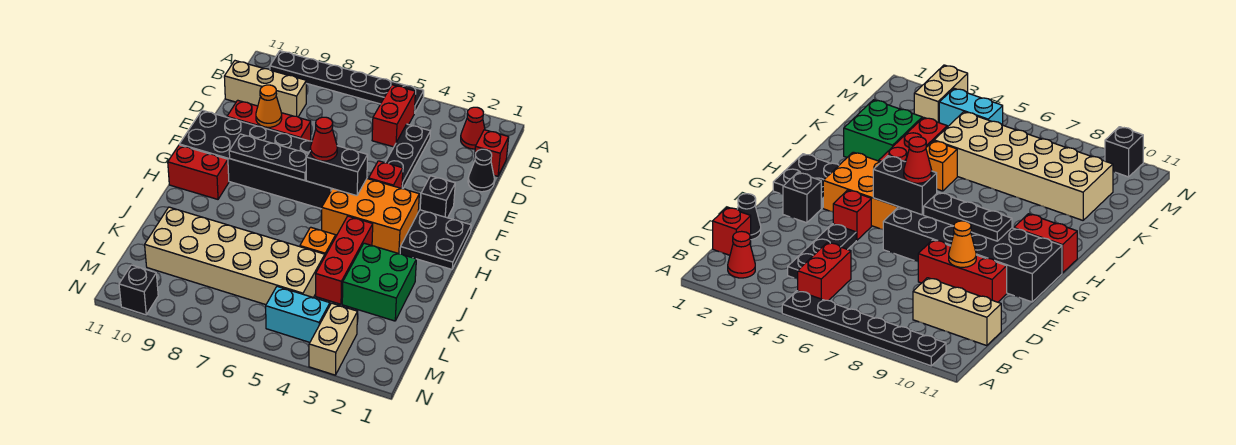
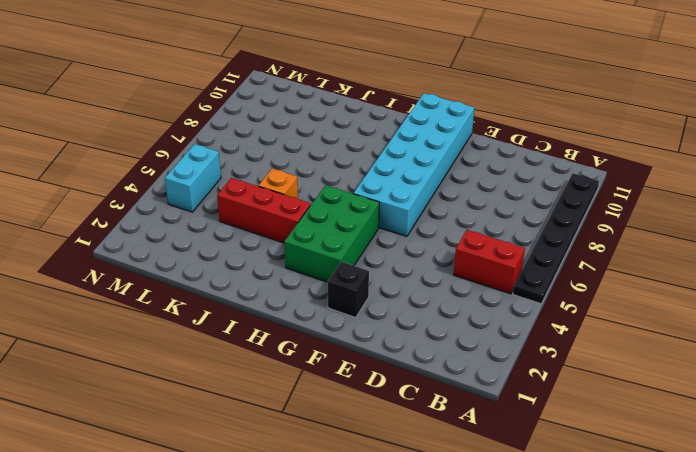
cyan brick F6:G11 level 1 -> black brick F6:G11 level 1
green brick G3:H5 level 1 -> orange brick G3:H5 level 1
none -> red cone B2 level 1
none -> red brick C1 level 1
none -> black plate C4:E4 level 1

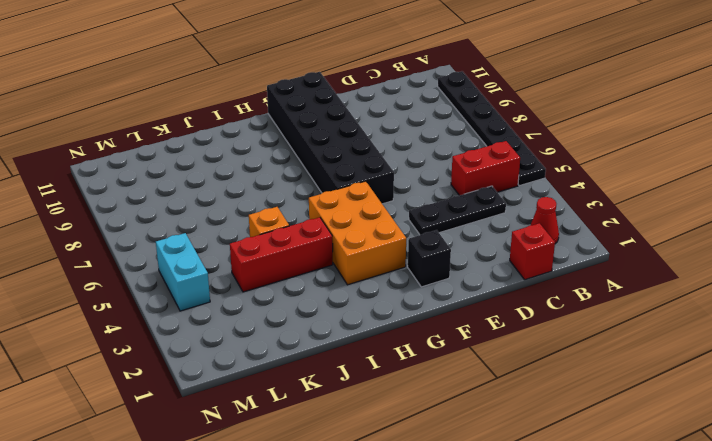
none -> tan brick C9:C11 level 1
none -> black cone D1 level 1
none -> red brick E8:E10 level 1

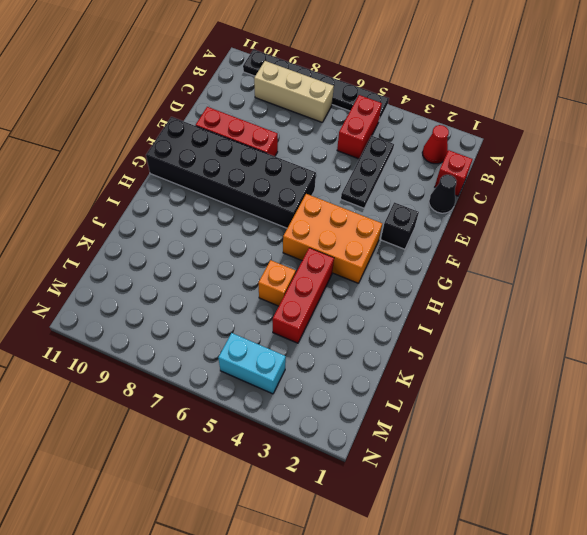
tan brick B7:B9 level 1 -> tan brick C9:C11 level 1
none -> red brick F4 level 1
none -> black plate G1:H2 level 1
none -> red brick H10:H11 level 1

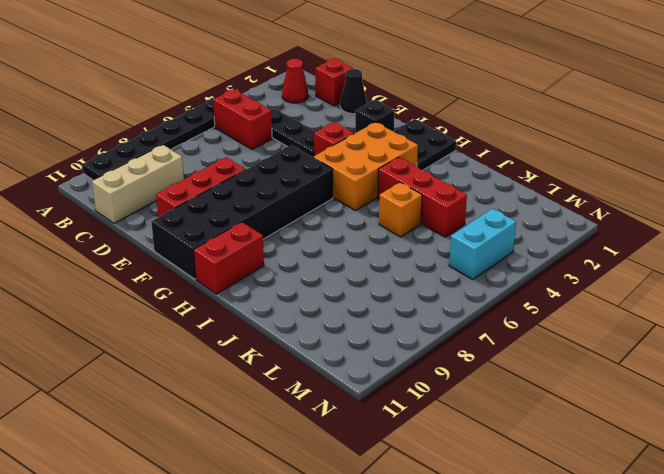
none -> green brick J2:K3 level 1
none -> tan brick K5:L10 level 1
none -> tan brick M3:N3 level 1

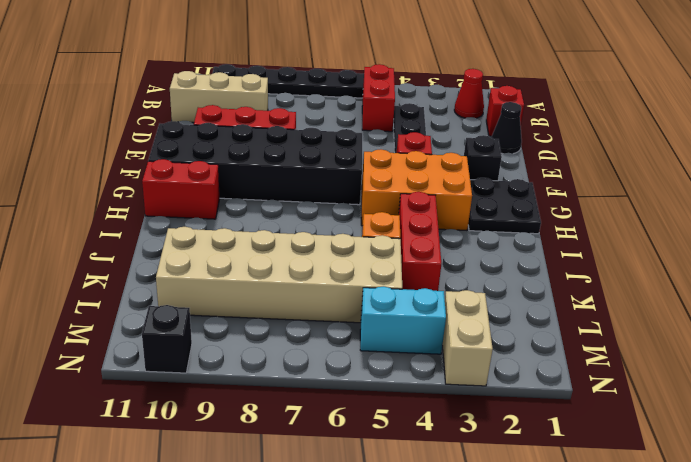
none -> green brick J2:K3 level 1
none -> orange cone E9 level 2
none -> black brick G5:G6 level 2

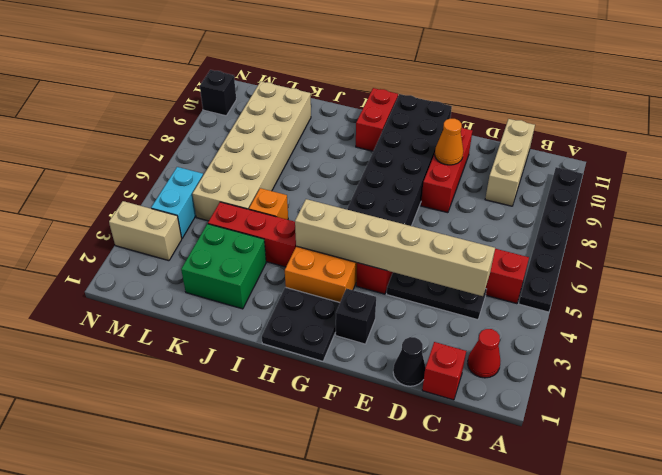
tan brick C4:H4 level 2 -> none
none -> black brick G5:G6 level 2
none -> black plate G7:G9 level 2
none -> red cone G6 level 3

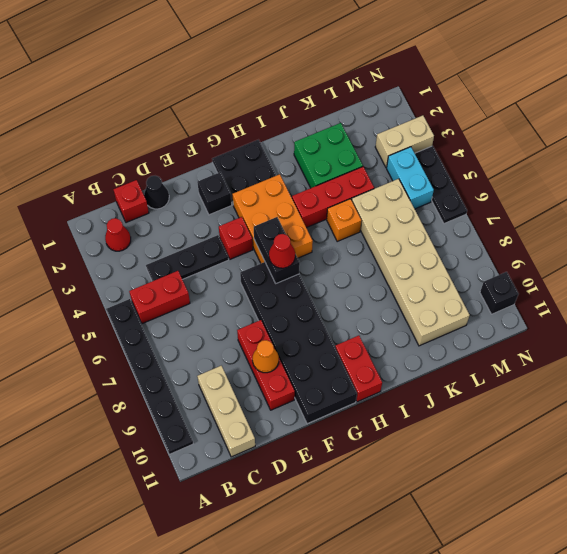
black plate N4:N6 level 1 -> black plate G7:G9 level 2

